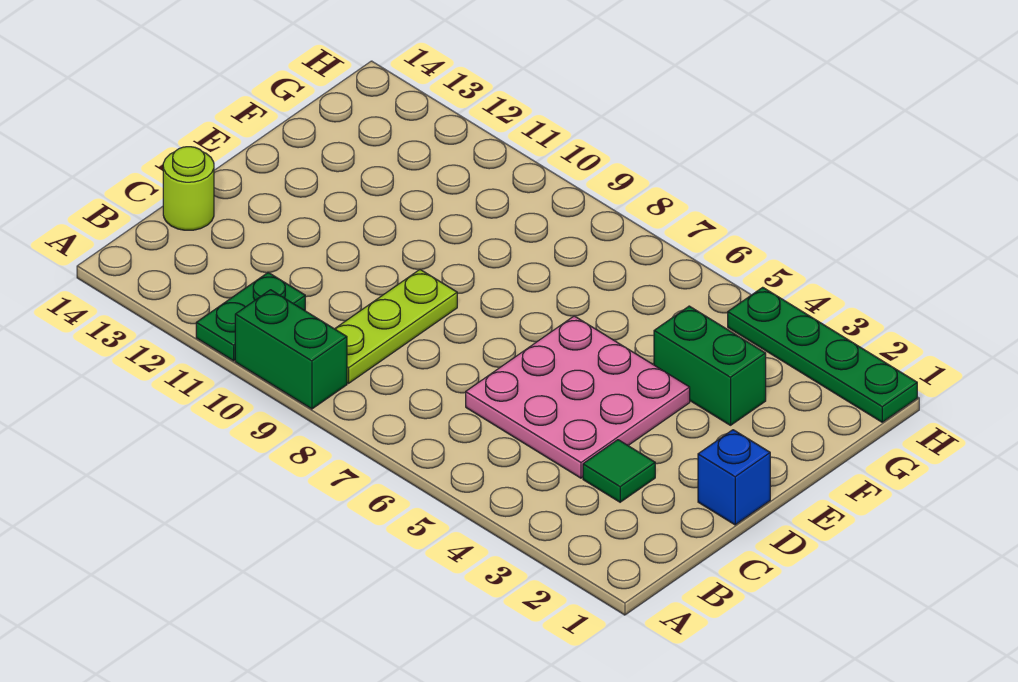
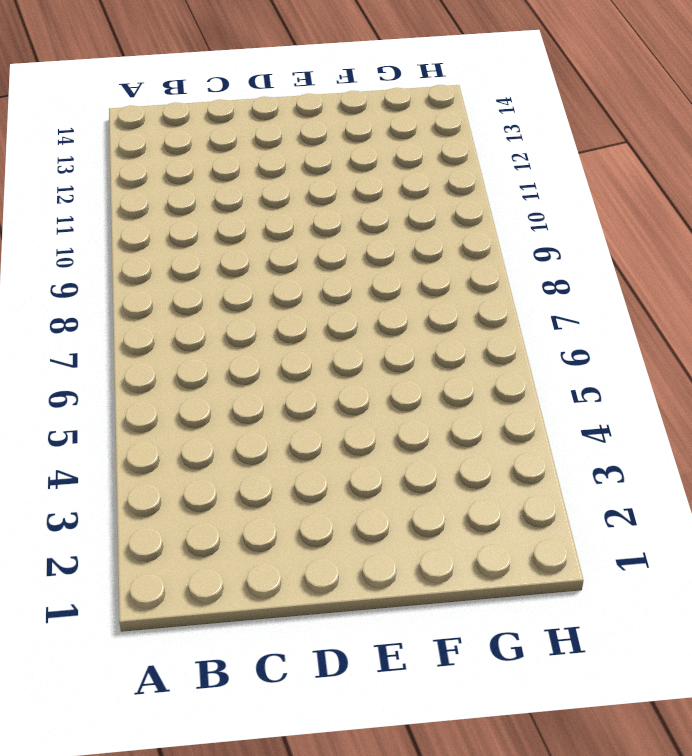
none -> green brick A9:A10 level 1
none -> green plate A11:B11 level 1

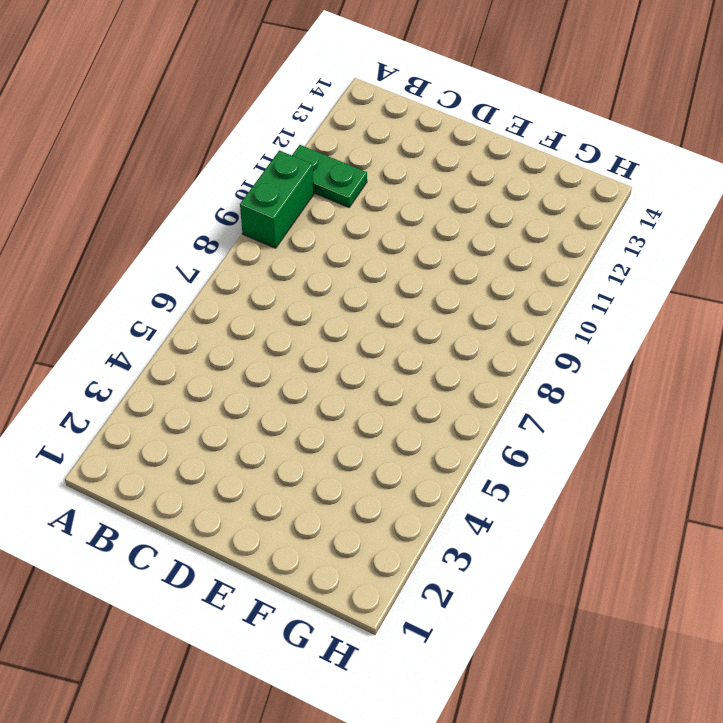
none -> lime plate B9:D9 level 1
none -> green tile C3 level 1

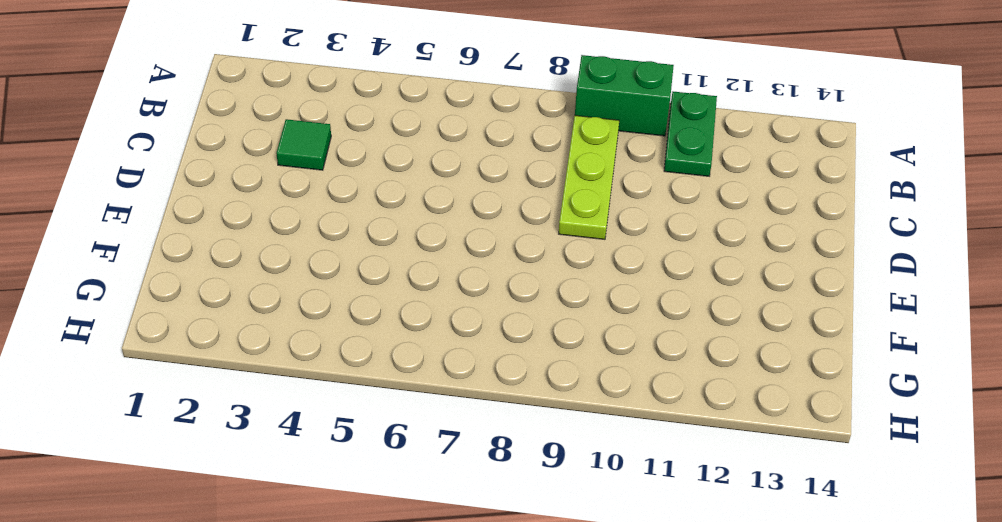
none -> pink plate C4:E6 level 1
none -> lime round brick C14 level 1

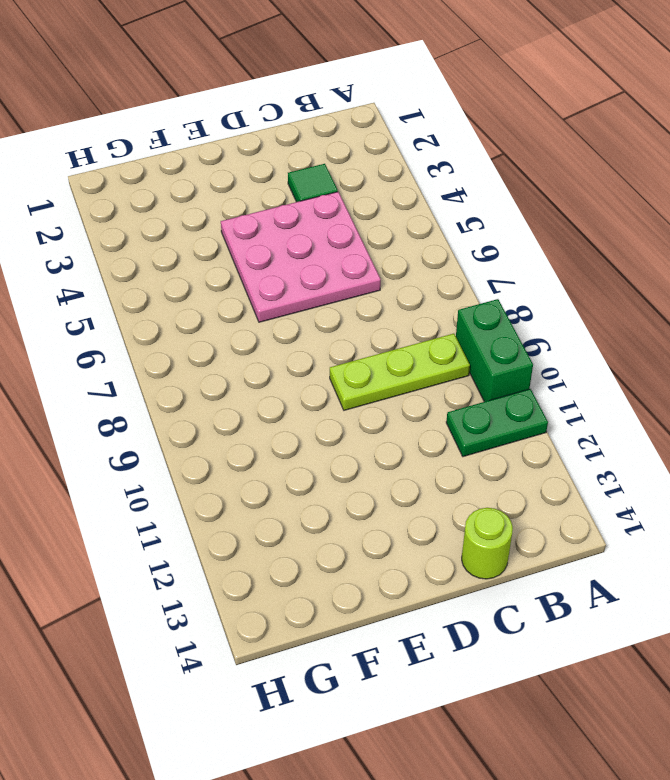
none -> blue brick D1 level 1
none -> green brick F3:F4 level 1

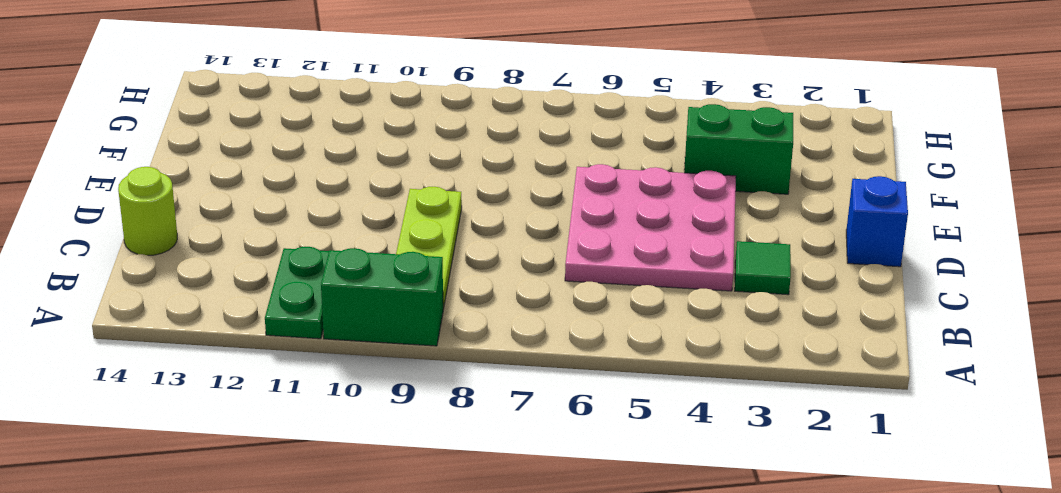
none -> green plate H1:H4 level 1

